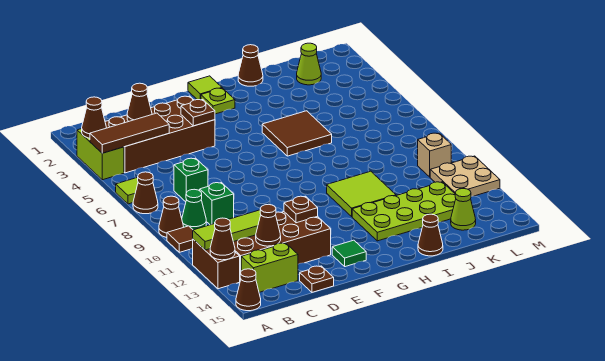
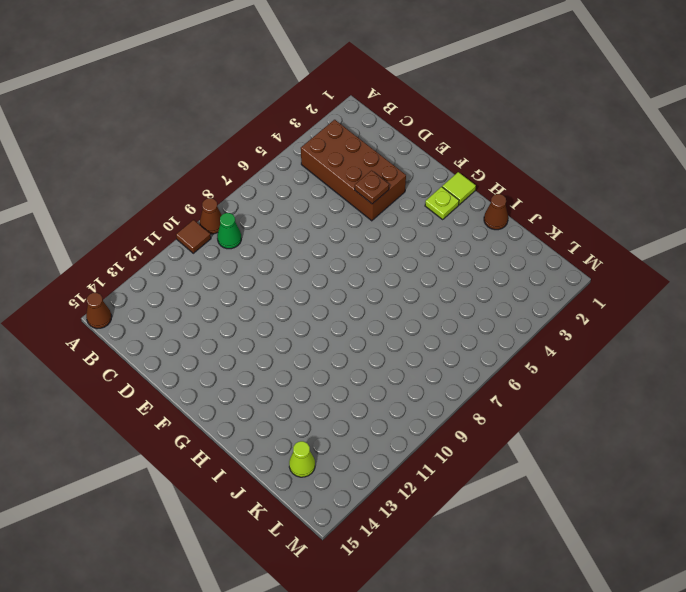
none -> lime brick A3:A4 level 1
none -> lime tile A6 level 1
none -> brown cone A7 level 1
none -> brown brick A12:A13 level 1

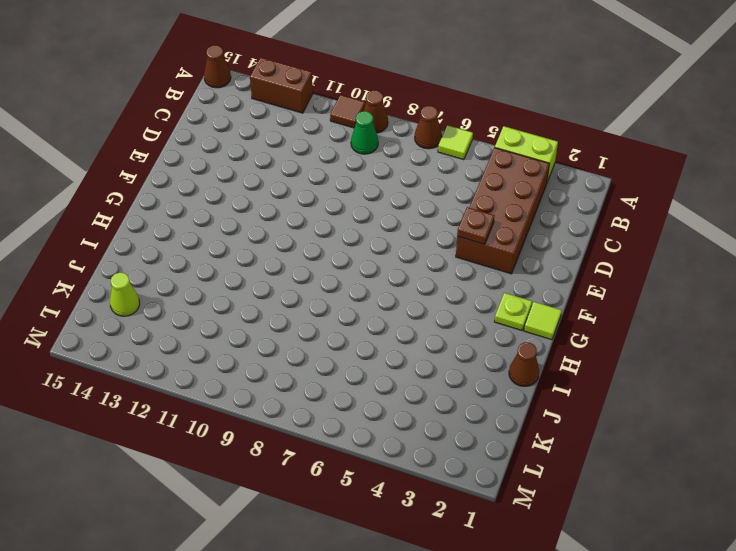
none -> brown brick B12:E13 level 1
none -> lime brick B14:C14 level 1
none -> green brick C7 level 1
none -> green brick C9 level 1

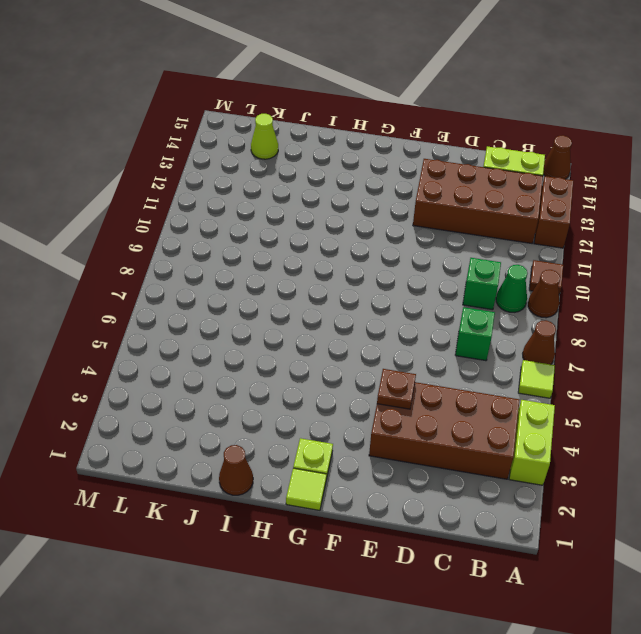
none -> brown plate D15 level 1
none -> green tile F14 level 1
none -> brown tile H5:I6 level 1
none -> lime tile H10:I11 level 1

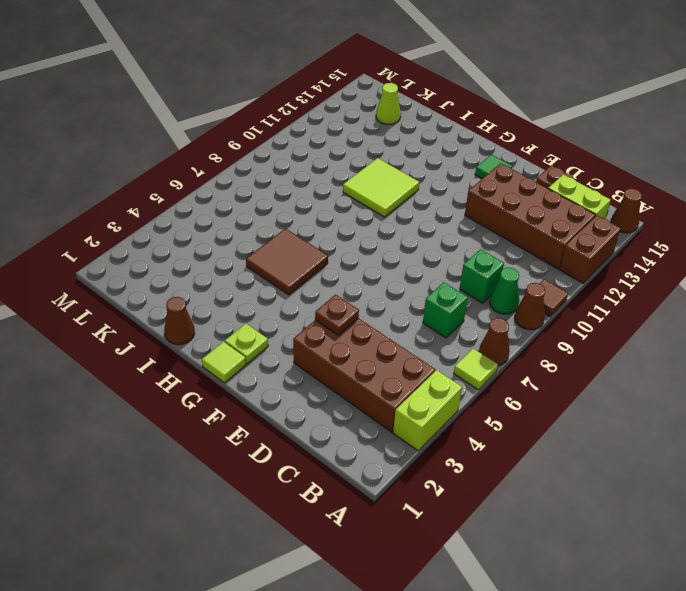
none -> lime plate H12:K13 level 1
none -> brown cone I15 level 1
none -> lime cone K2 level 1
none -> tan brick L10 level 1

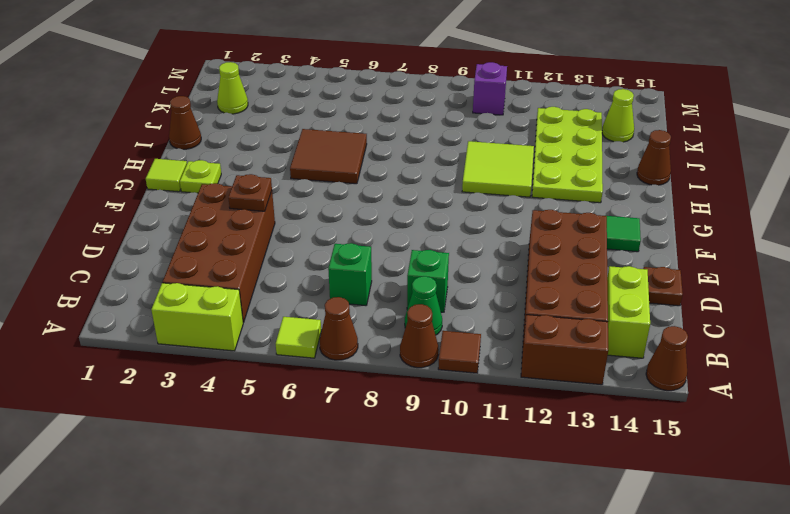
purple brick L10 level 1 -> tan brick L10 level 1
none -> tan plate L11:M12 level 1
none -> brown cone A3 level 2
none -> brown tile A4:C4 level 2
none -> lime tile A12:C12 level 2

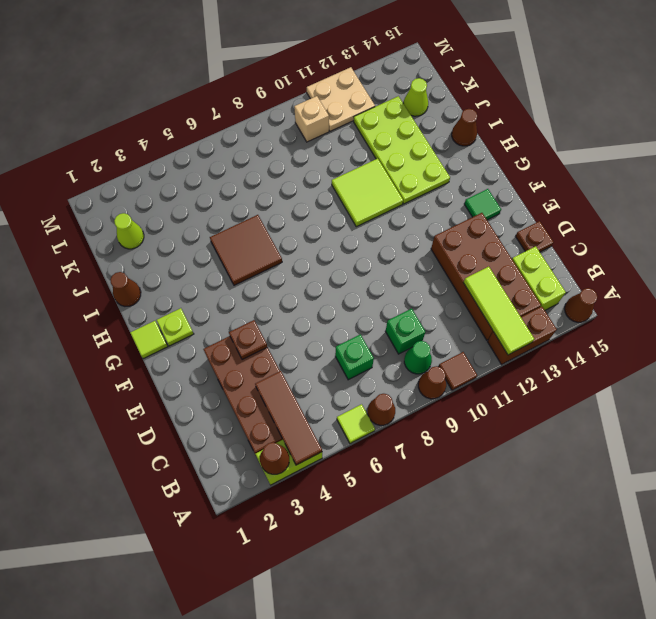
none -> brown cone A13 level 2
none -> brown cone C3 level 2
none -> brown cone C13 level 2
none -> brown plate E12 level 2

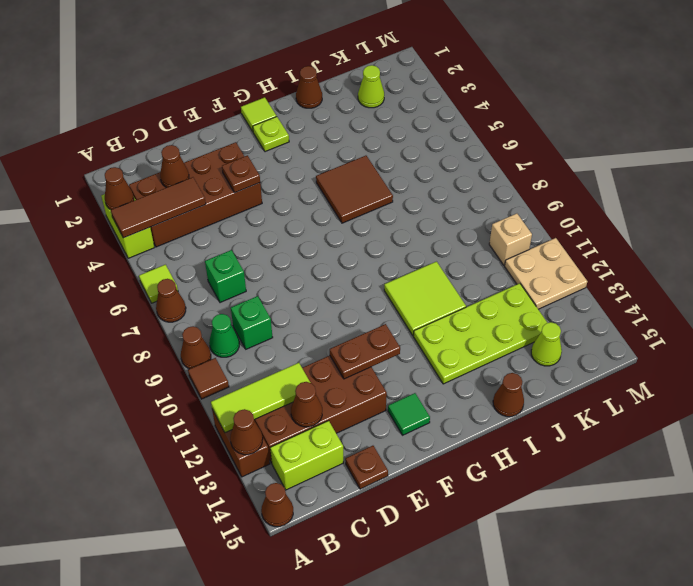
brown plate E12:F12 level 2 -> brown plate E12 level 2

